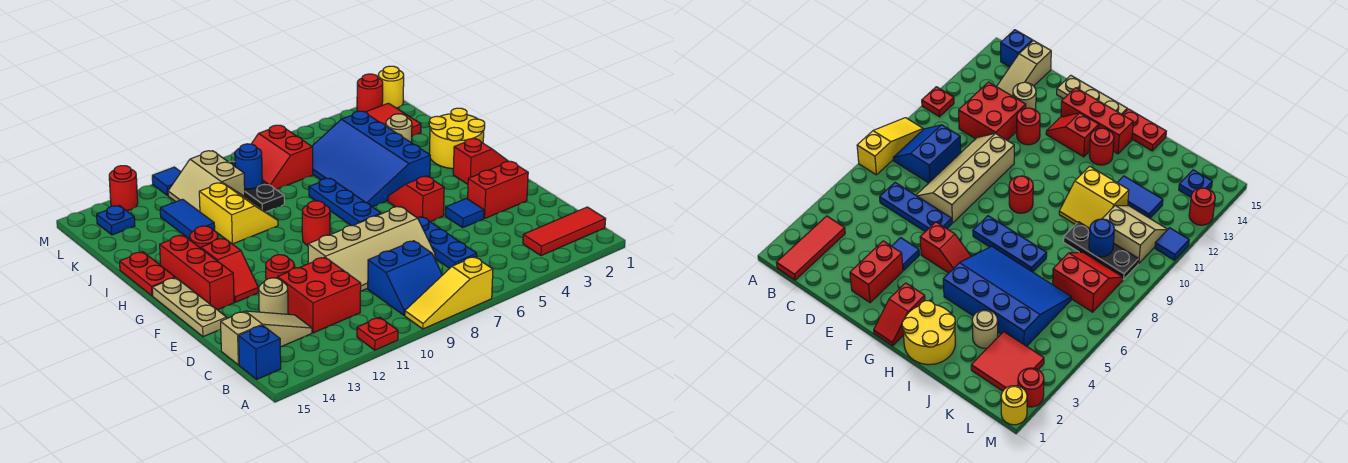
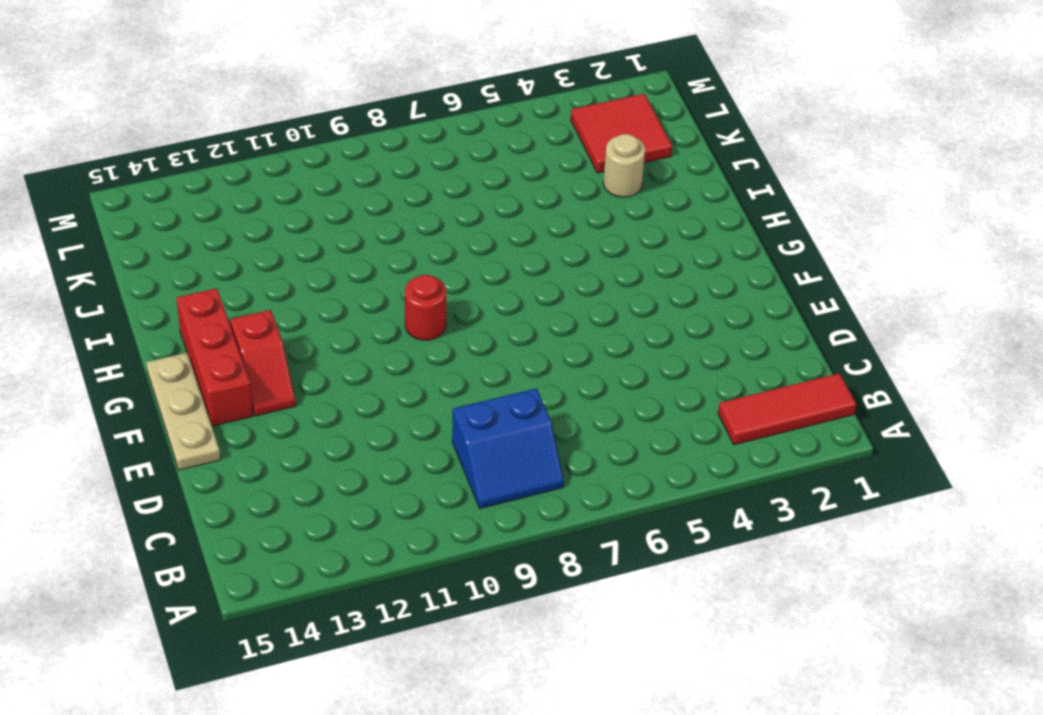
none -> yellow slope A7:A9 level 1 top 7
none -> red plate A11 level 1
none -> blue brick B15 level 1
none -> blue plate C6:E6 level 1

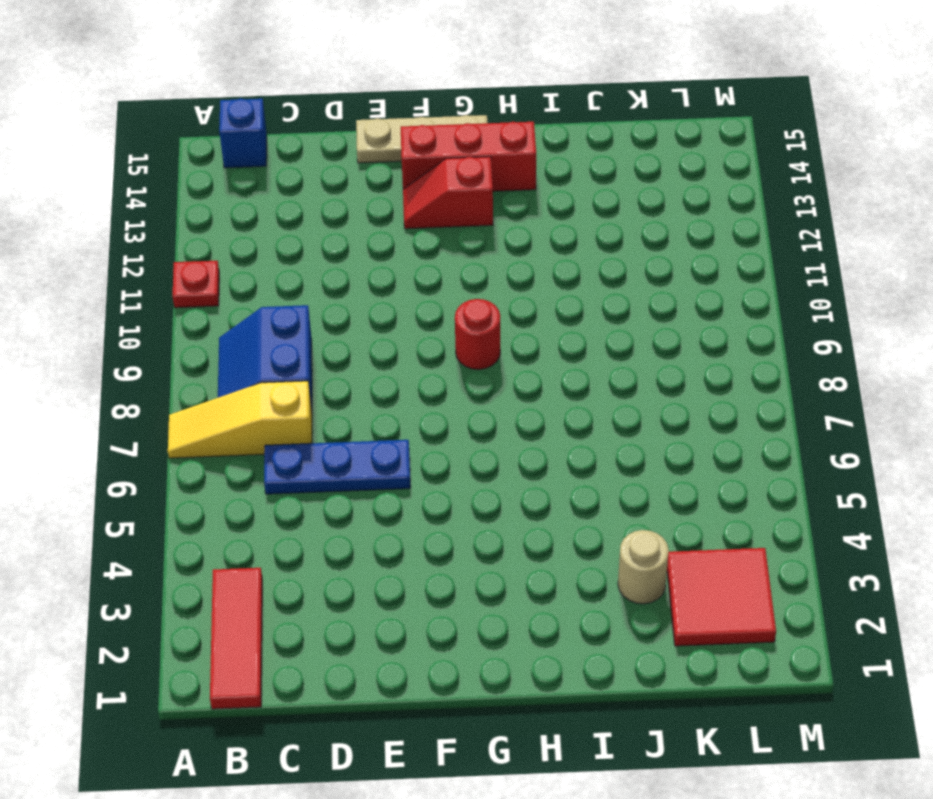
yellow slope A7:C7 level 1 top C -> yellow slope A7:A9 level 1 top 7
none -> red brick C11:D12 level 1
none -> tan slope C13:C15 level 1 top 15
none -> tan slope D7:E10 level 1 top E
none -> tan round brick D13 level 1

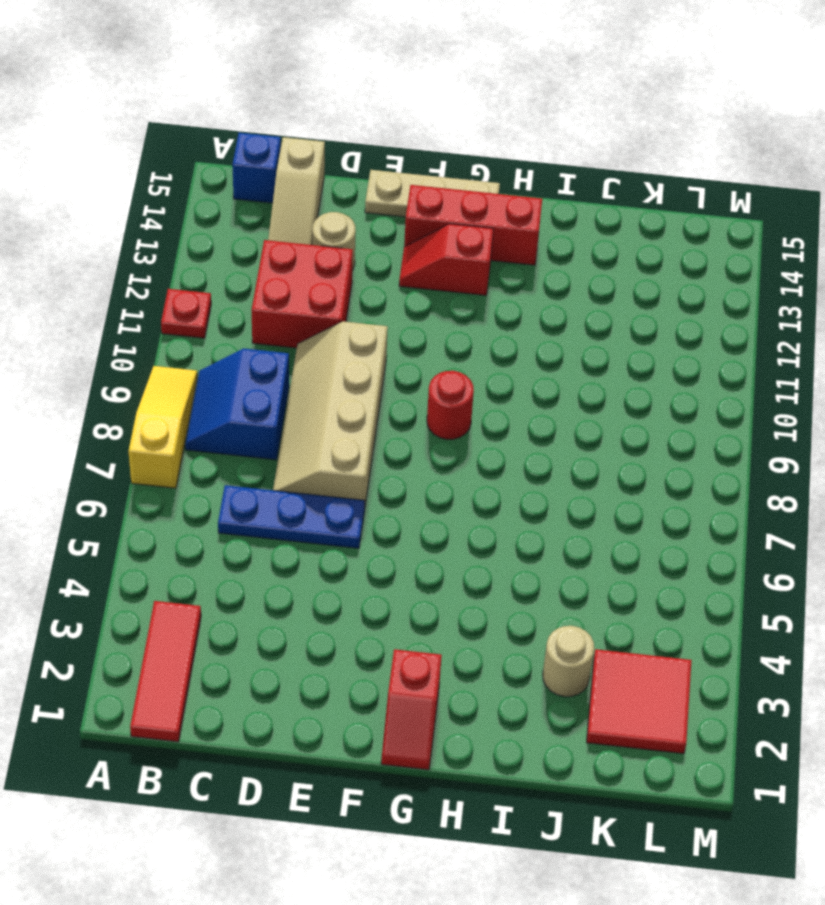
none -> red brick E2:E3 level 1
none -> blue tile E4 level 1
none -> red round brick E12 level 1
none -> red slope F5:G5 level 1 top F

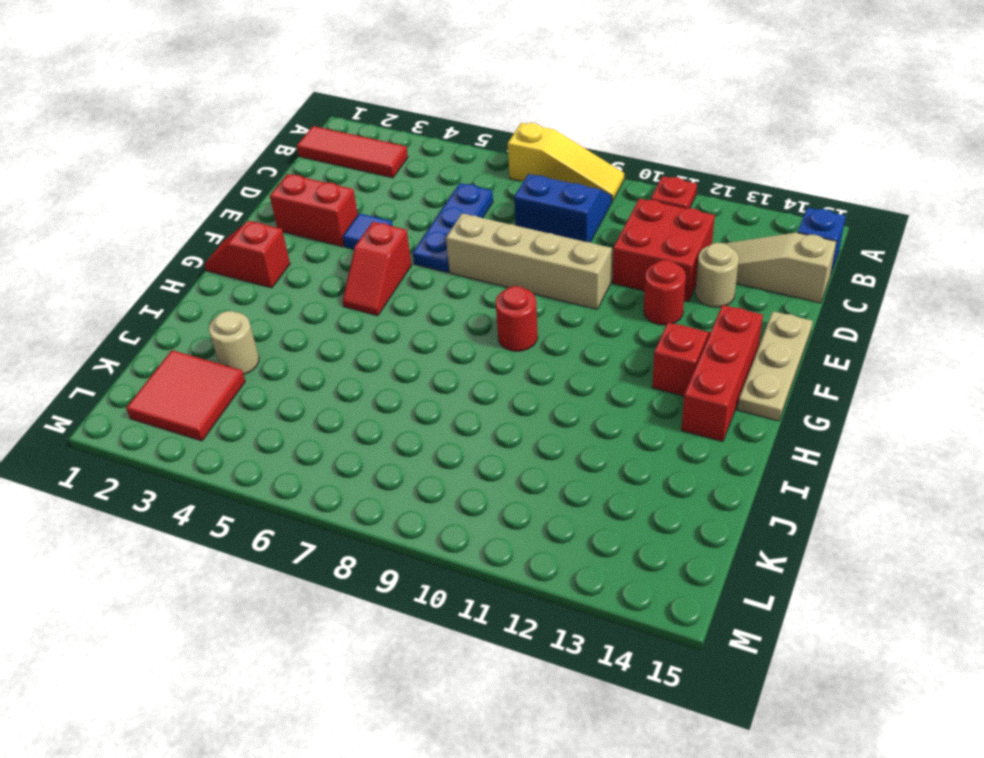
none -> blue plate G7:I7 level 1
none -> yellow round brick H1:I2 level 1
none -> blue slope H4:K6 level 1 top 4
none -> red round brick H13 level 1

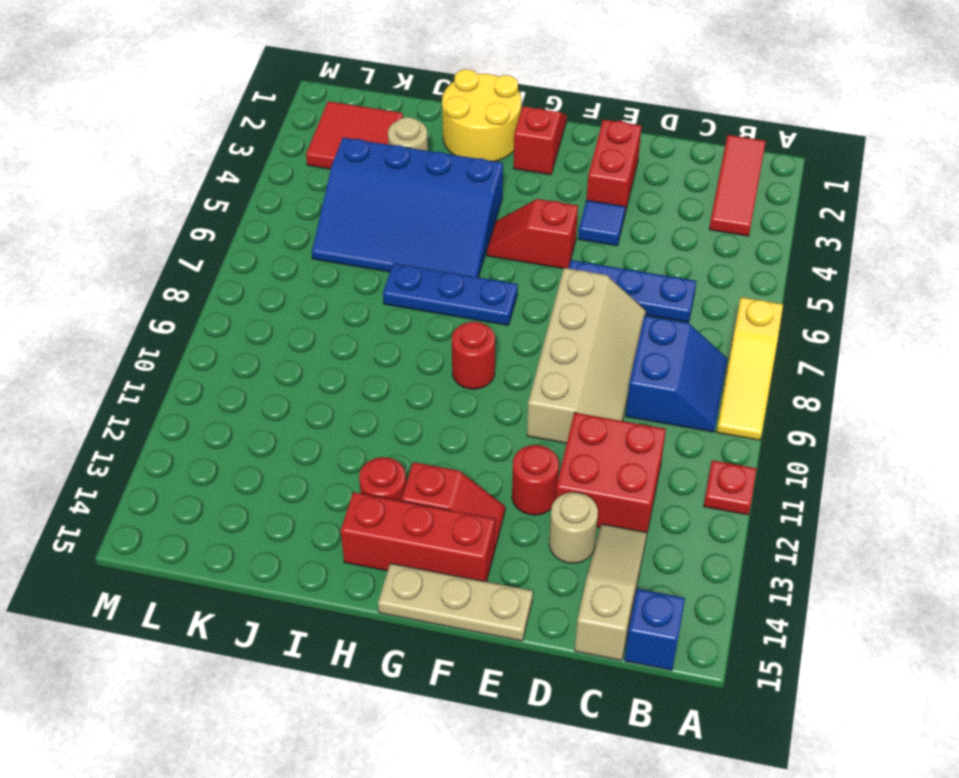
none -> red plate H15:I15 level 1
none -> yellow slope I10:J11 level 1 top 11
none -> black plate J9:L9 level 1
none -> blue tile J12:K12 level 1

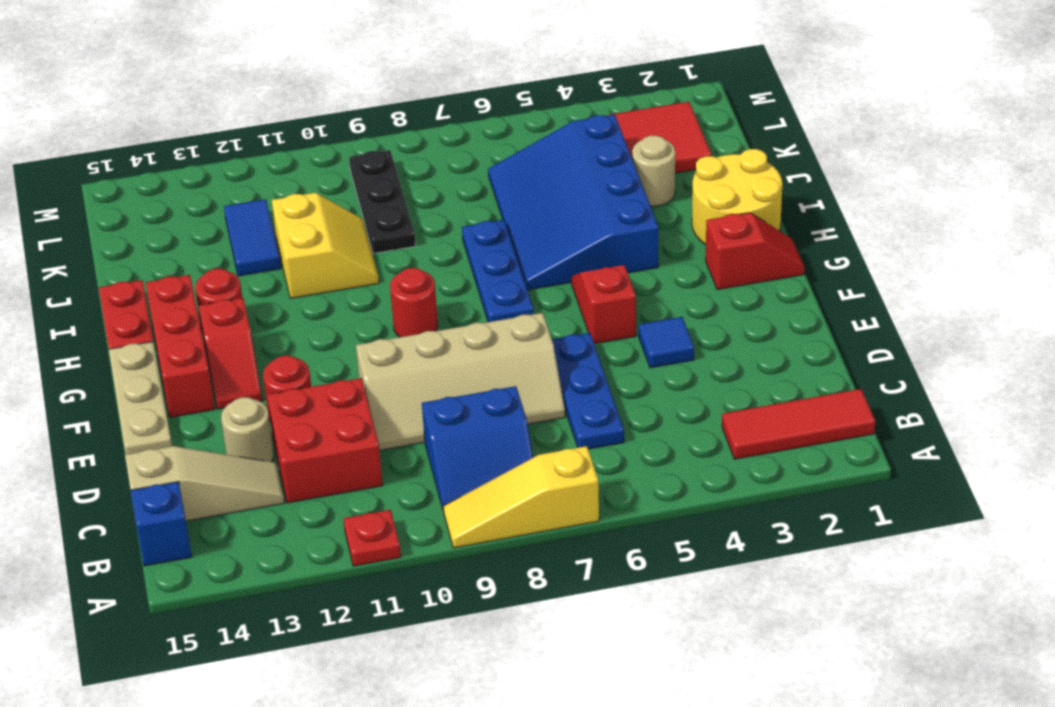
none -> red brick E2:E3 level 1
none -> red slope K7:L8 level 1 top 7
none -> tan slope K10:L11 level 1 top 10
none -> blue plate L14 level 1

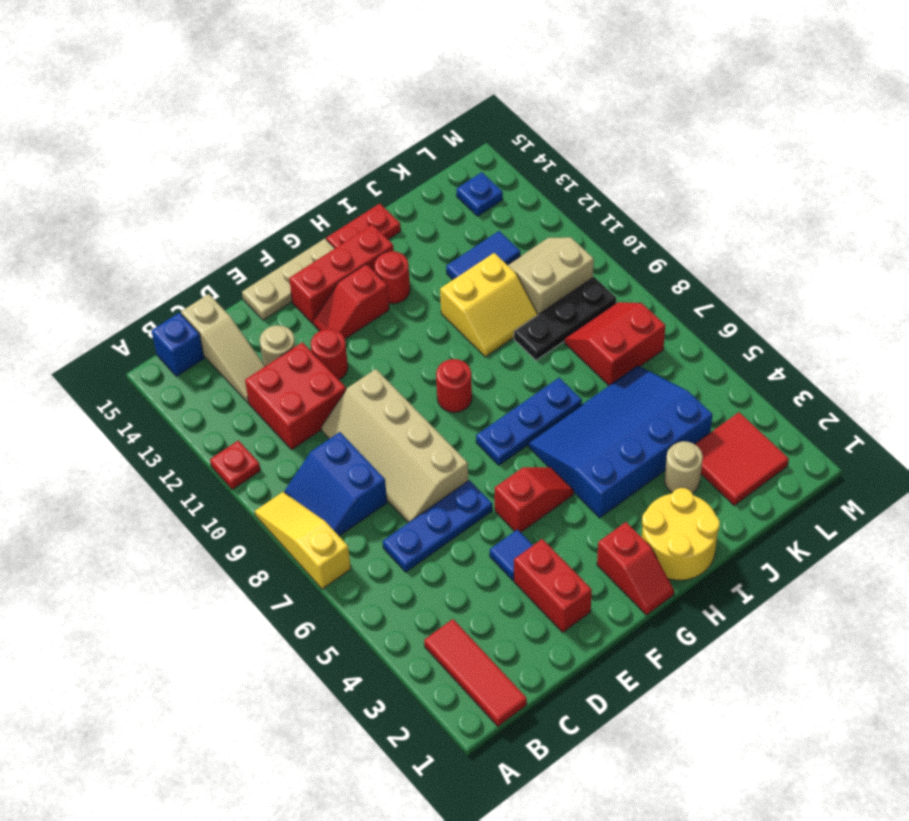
none -> yellow round brick M1 level 1
none -> red round brick M2 level 1
none -> blue tile M11 level 1
none -> red round brick M13 level 1

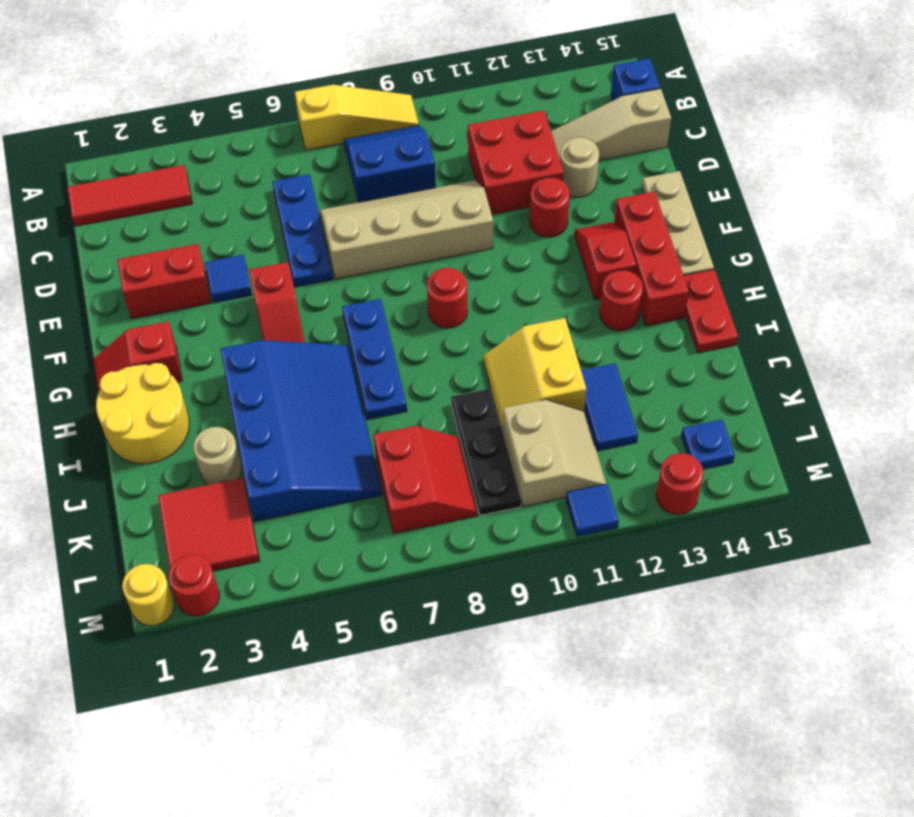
none -> red plate A11 level 1
none -> blue round brick K9 level 2

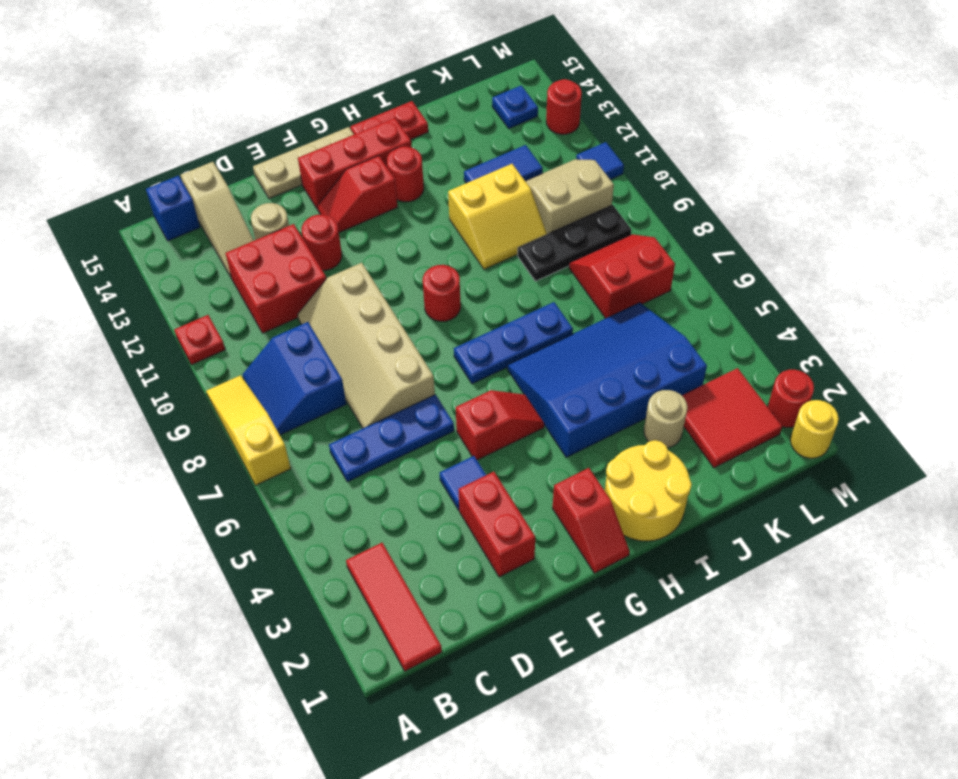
none -> blue round brick K9 level 2

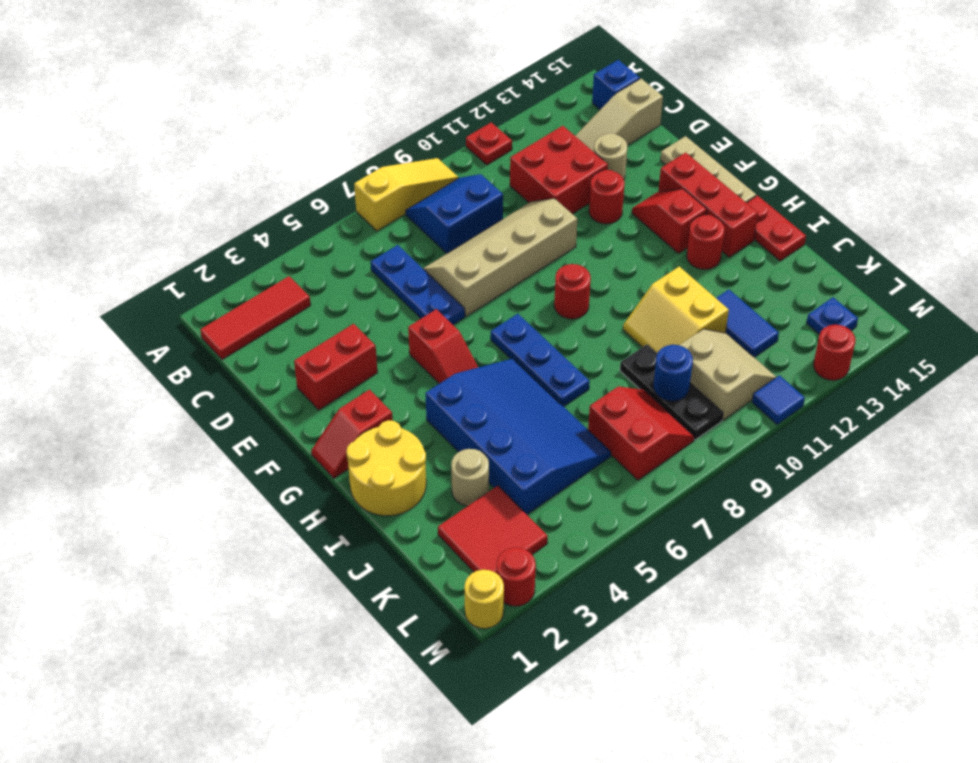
none -> blue tile E4 level 1

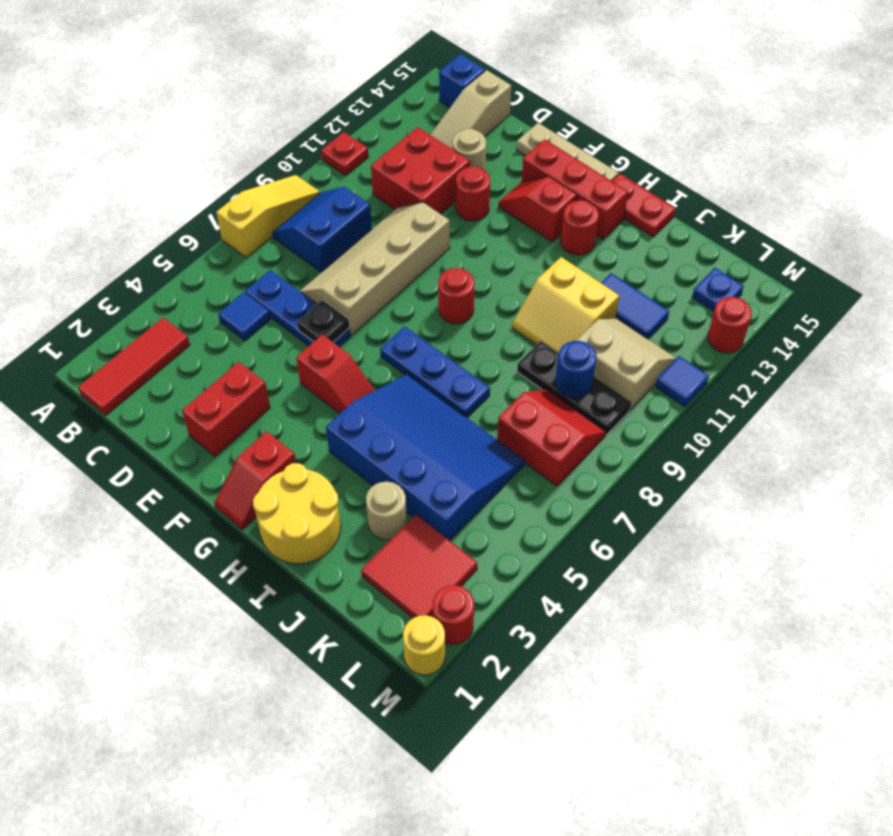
blue tile C5 level 1 -> blue tile E4 level 1
black plate E6 level 2 -> none

